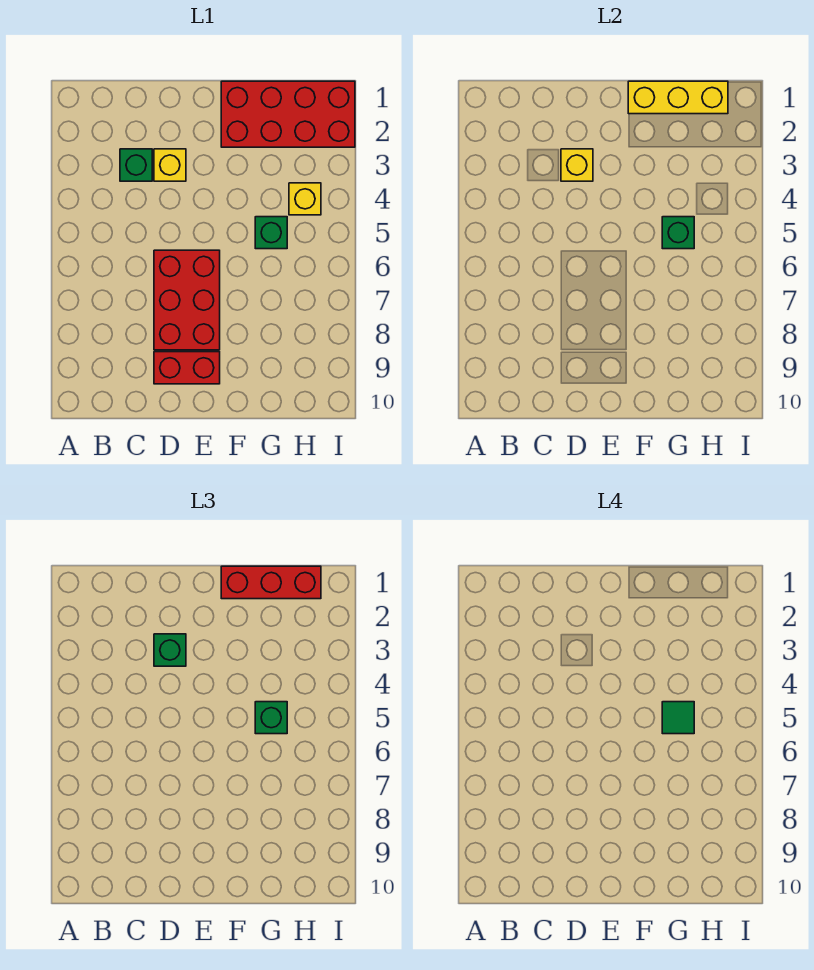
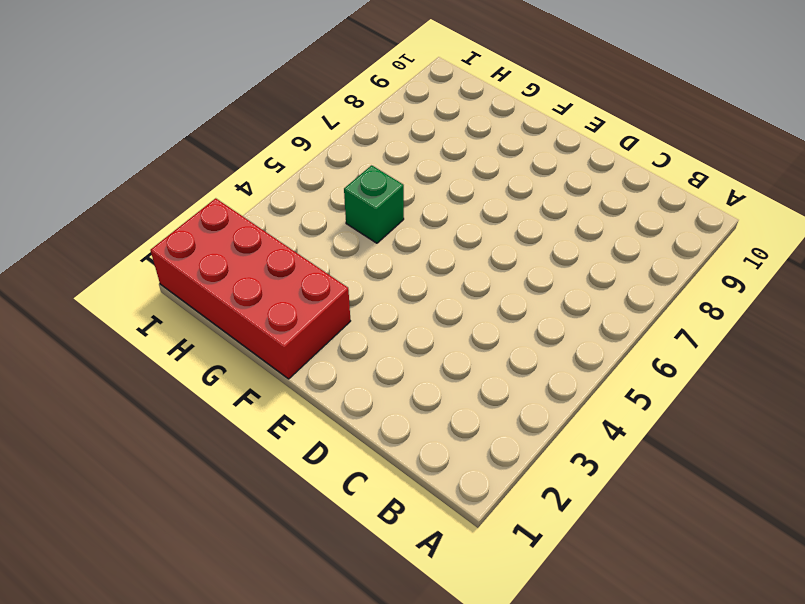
none -> green brick C3 level 1
none -> yellow brick D3 level 1
none -> red brick D6:E8 level 1

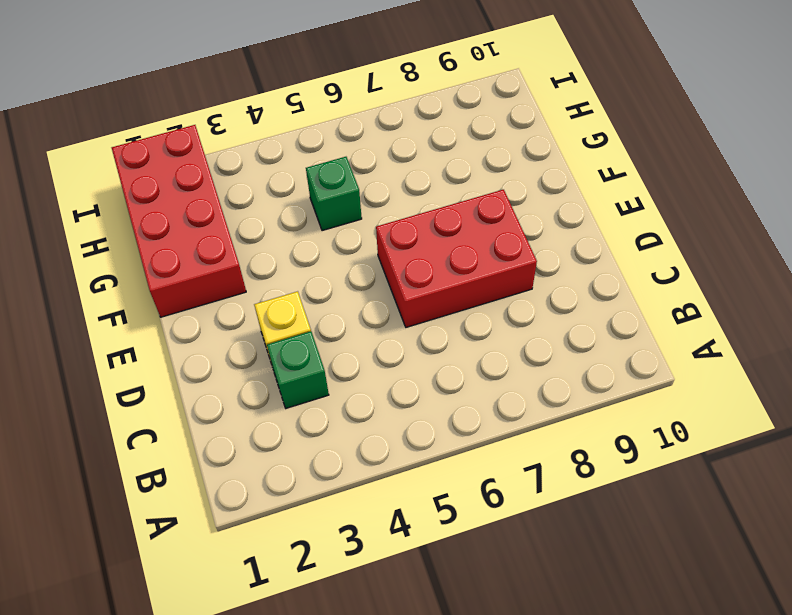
none -> red brick D9:E9 level 1
none -> yellow brick H4 level 1
none -> yellow brick D3 level 2

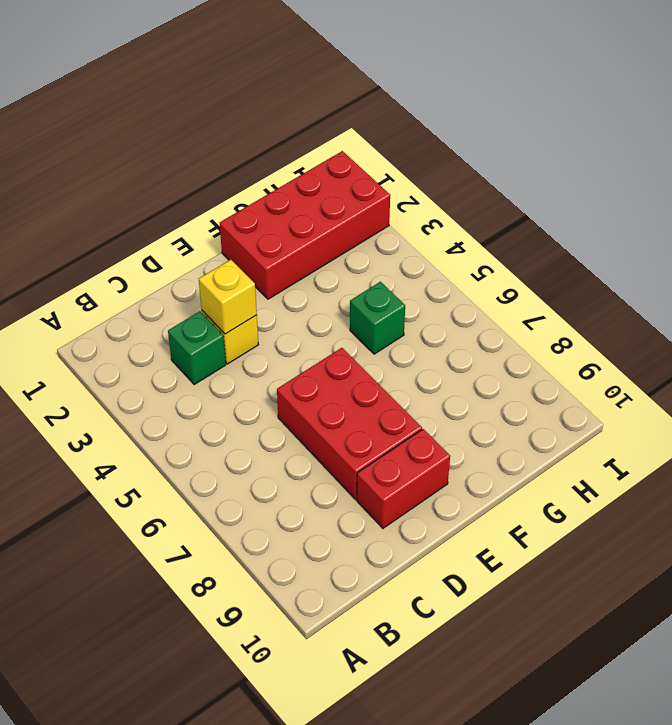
none -> yellow brick H4 level 1
none -> yellow brick F1:H1 level 2
none -> green brick G5 level 2

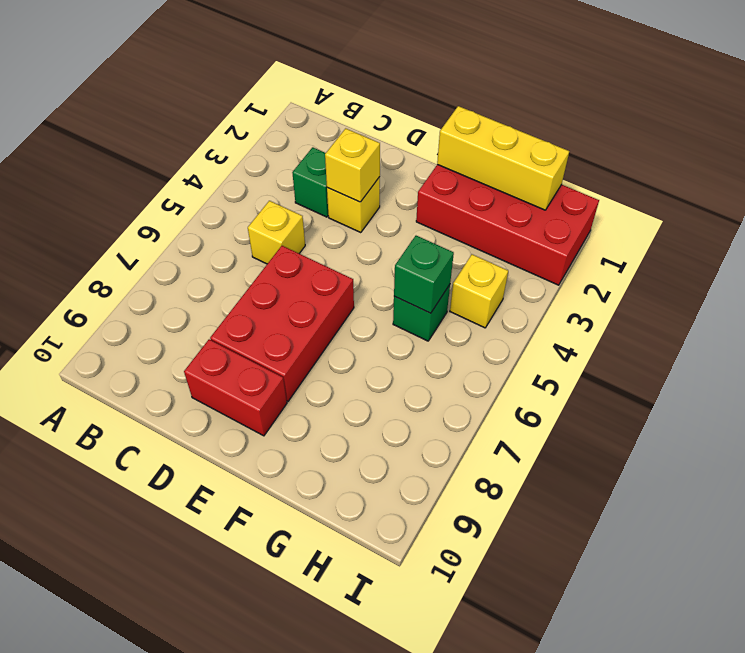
yellow brick C5 level 1 -> none
none -> green brick D3 level 3
none -> red brick F1:H1 level 3
none -> green brick G5 level 3

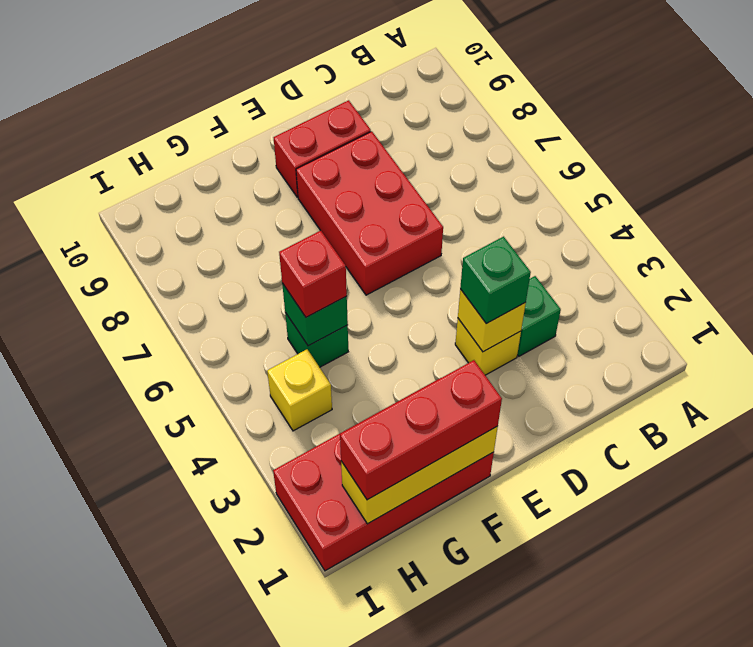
red brick G5 level 3 -> green brick G5 level 3
none -> green tile G5 level 4

